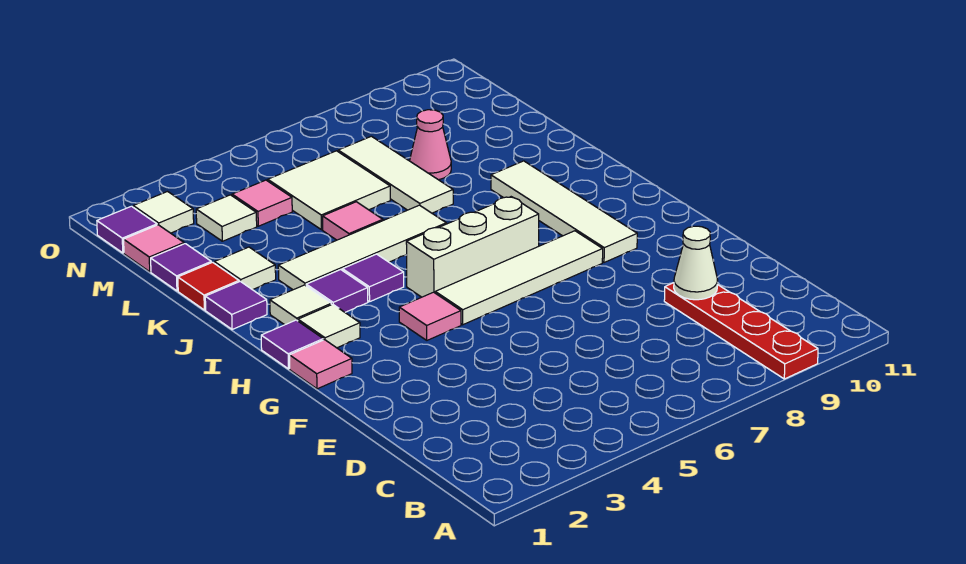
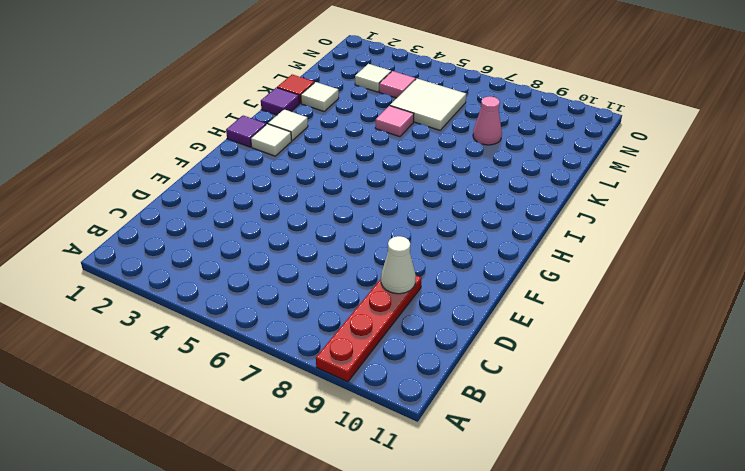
none -> pink tile G1 level 1
none -> pink tile G4 level 1
none -> white tile G5:G8 level 1

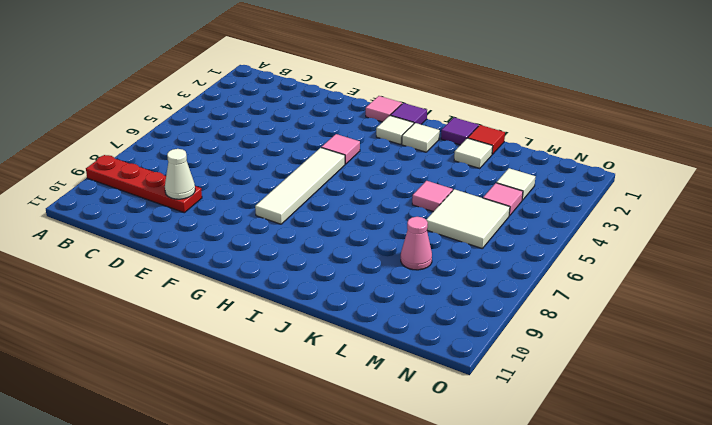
none -> white tile G9:J9 level 1
none -> white brick H5:H7 level 1
none -> purple tile I3 level 1

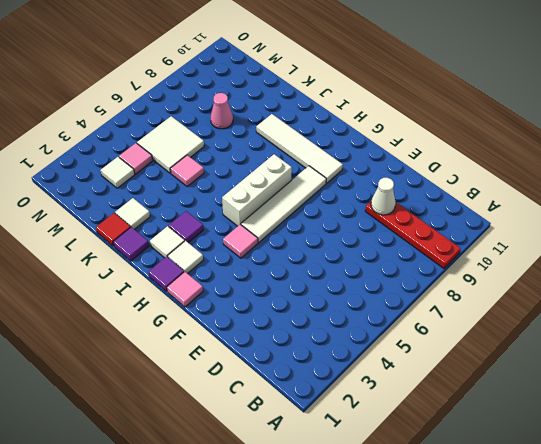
none -> purple tile I4 level 1
none -> white tile J3:J6 level 1
none -> white tile K7:M7 level 1

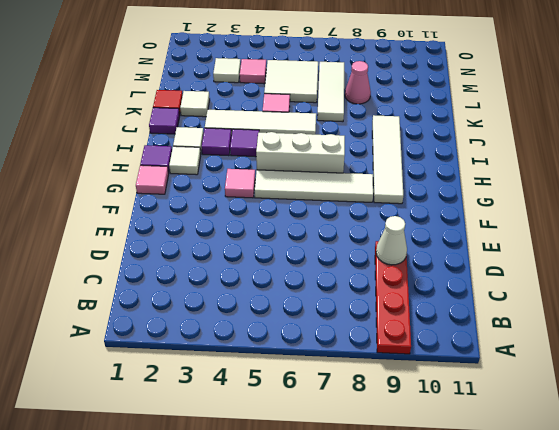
none -> purple tile L1 level 1
none -> pink tile M1 level 1
none -> purple tile N1 level 1

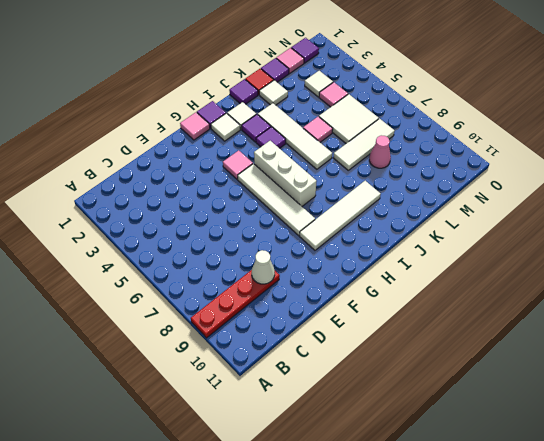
none -> white tile N2 level 1

